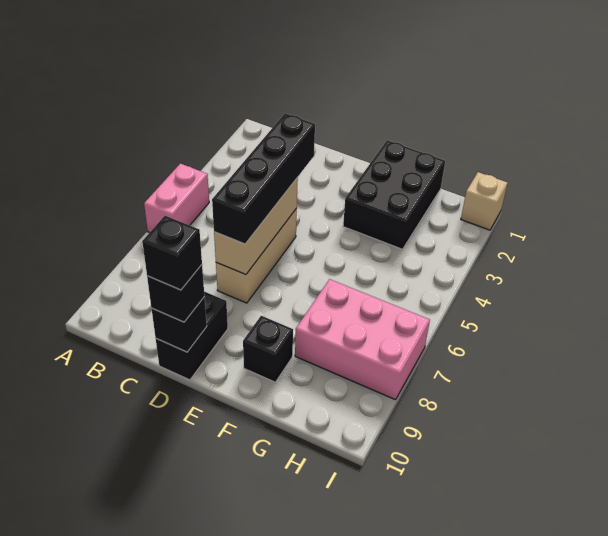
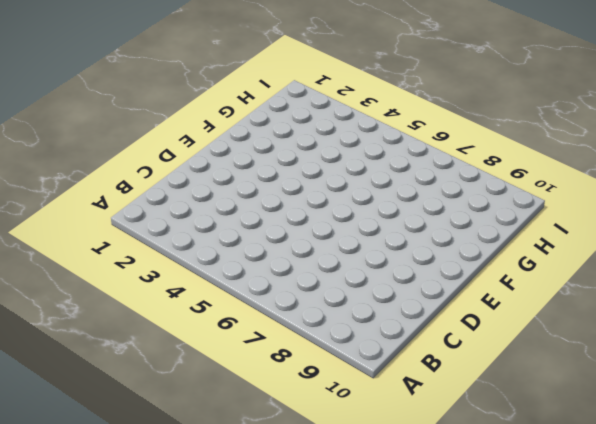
none -> pink brick A5:A6 level 1
none -> tan brick D5:D7 level 1
none -> black brick D9:D10 level 1

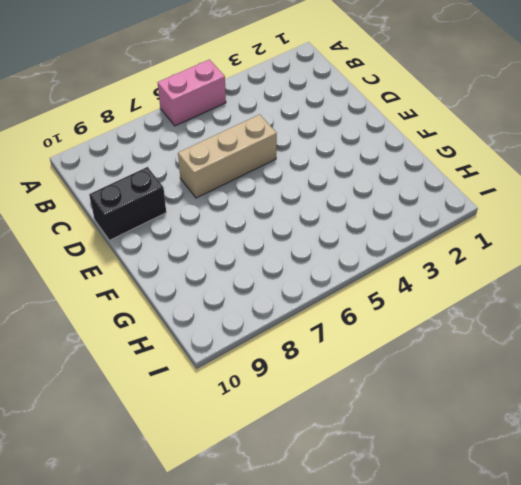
none -> black brick F1:G3 level 1
none -> black brick F9 level 1
none -> pink brick G7:I8 level 1

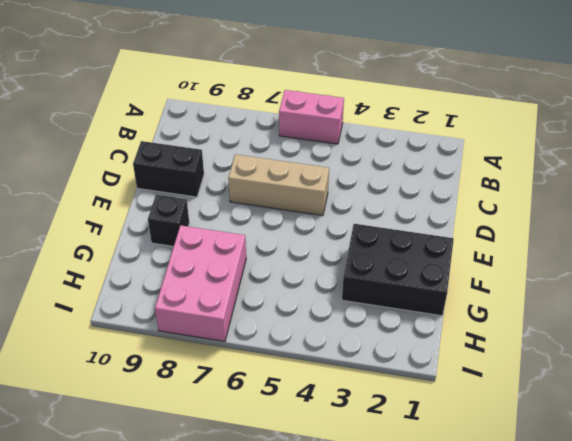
none -> tan brick I1 level 1
none -> tan brick D5:D7 level 2
none -> black brick D10 level 2

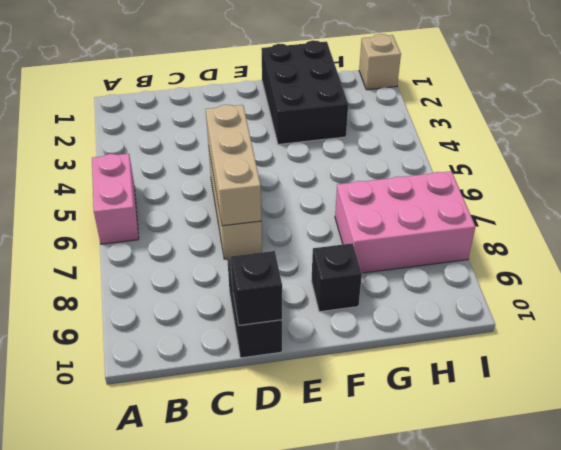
none -> black brick D4:D7 level 3
none -> black brick D10 level 3
none -> black brick D10 level 4

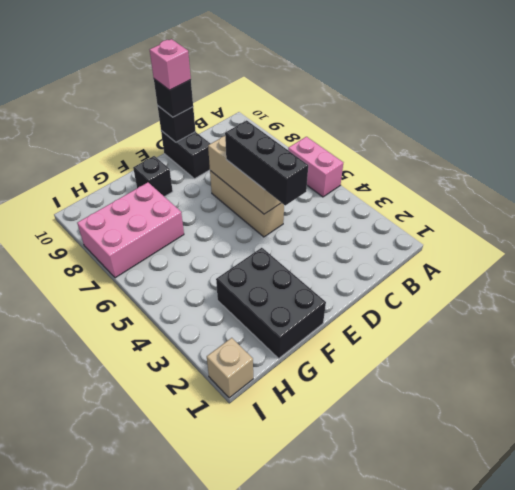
black brick D4:D6 level 3 -> black brick D4:D7 level 3
pink brick D10 level 4 -> black brick D10 level 4

